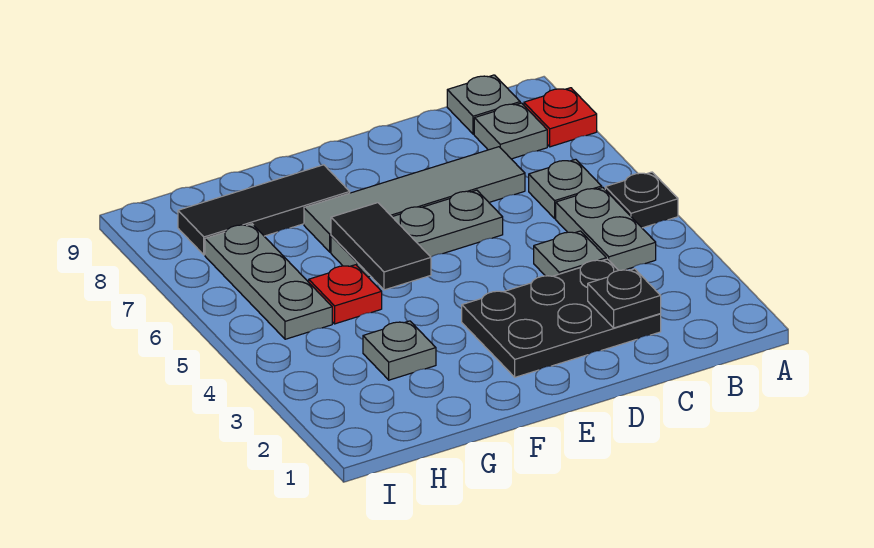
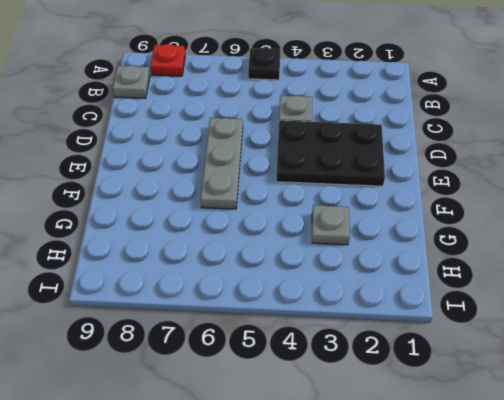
black plate D2:E4 level 1 -> black plate C2:E3 level 1
none -> grey plate B4:B5 level 1
none -> grey plate B6 level 1
none -> grey plate B8 level 1

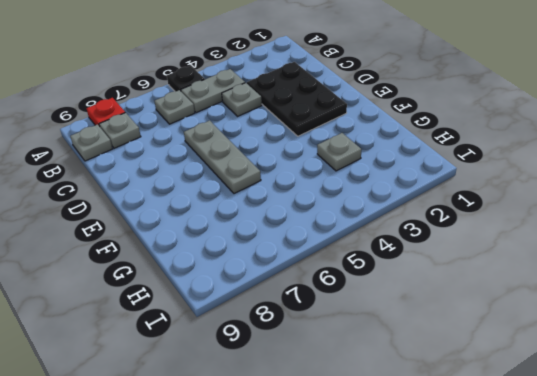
none -> grey tile C7:F7 level 1
none -> black tile F8:H8 level 1
none -> red plate G5 level 1

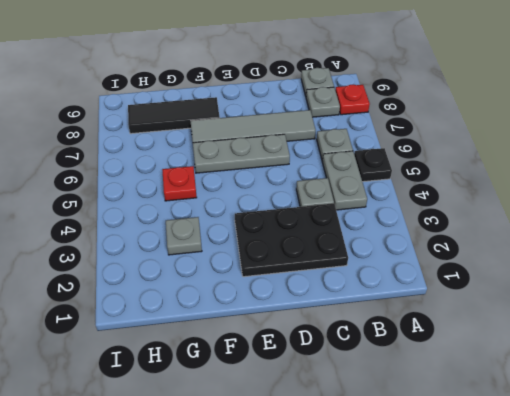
none -> grey plate H5:H7 level 1
none -> black plate C2 level 2
none -> black tile F5:F6 level 2

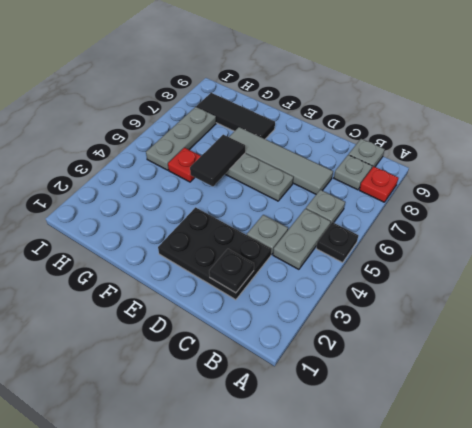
none -> grey plate G3 level 1

